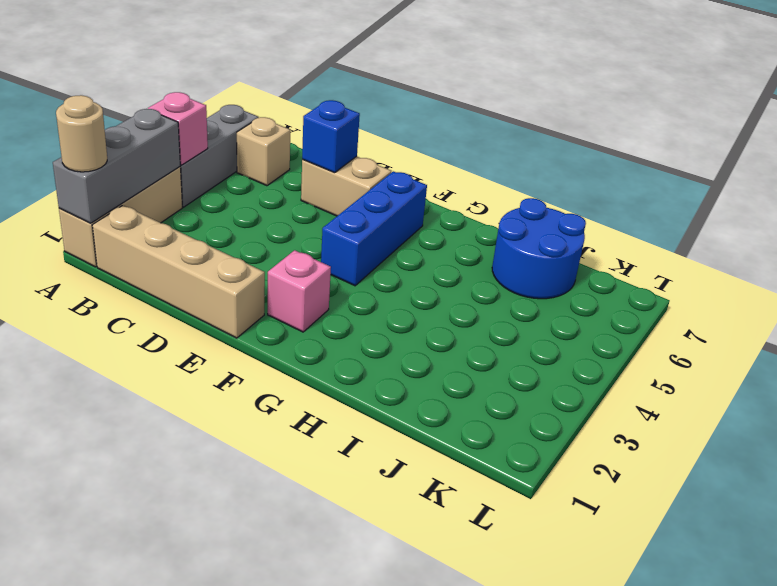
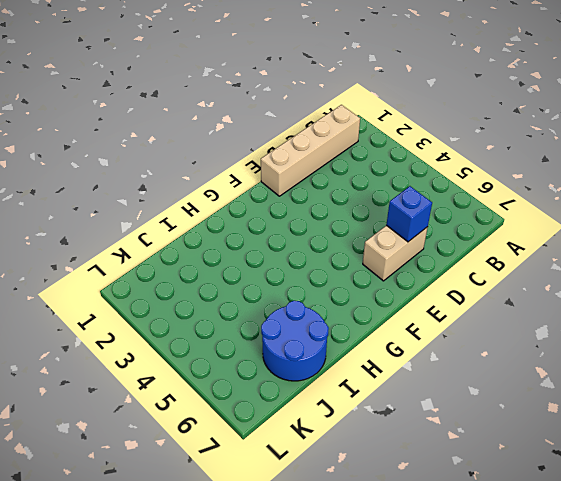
none -> tan brick A1:A3 level 1
none -> grey brick A4:A6 level 1
none -> tan brick B6 level 1

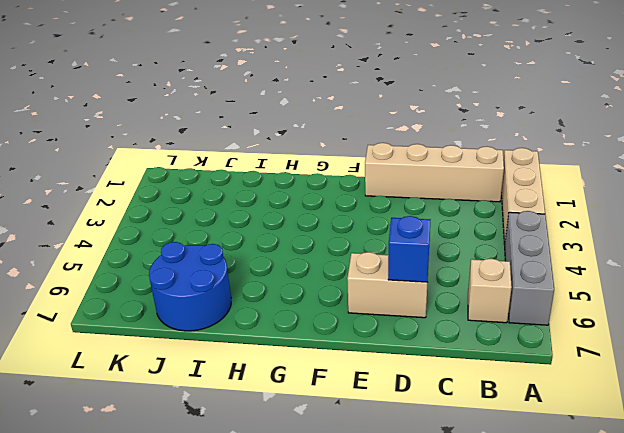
none -> pink brick F2 level 1
none -> blue brick F4:F6 level 1
none -> grey brick A1:A3 level 2

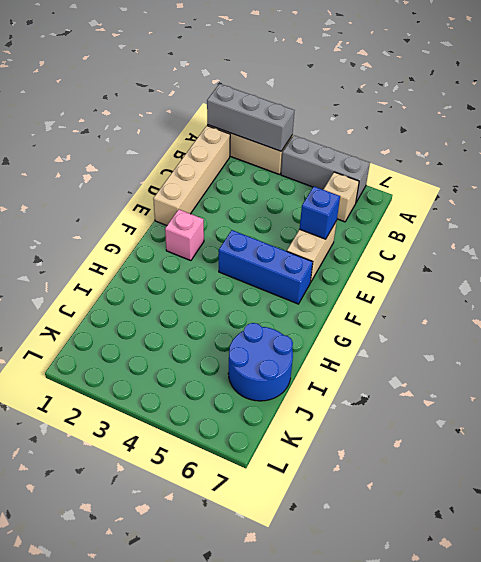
none -> pink brick A4 level 2
none -> tan round brick A1 level 3

